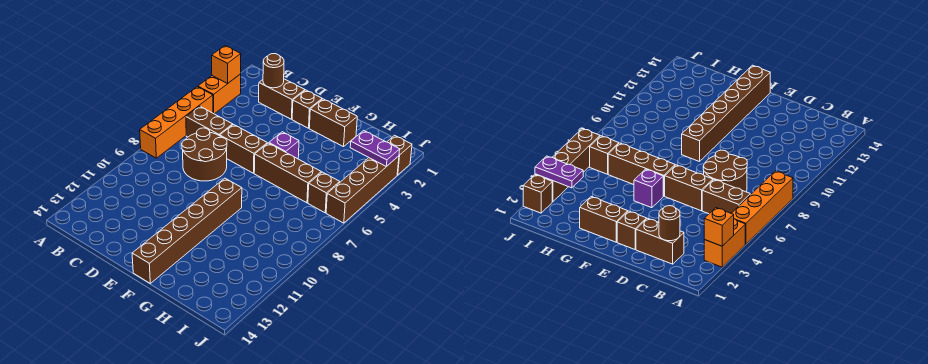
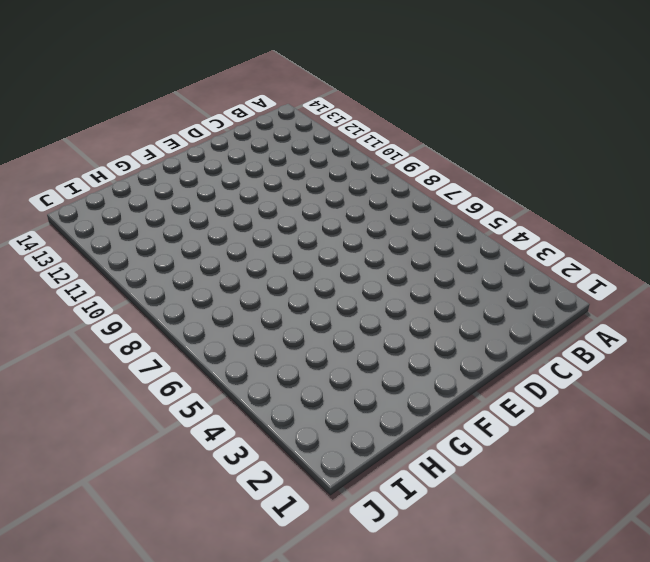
none -> orange brick A3:A4 level 1
none -> orange brick A5:A8 level 1
none -> brown brick B6:C6 level 1

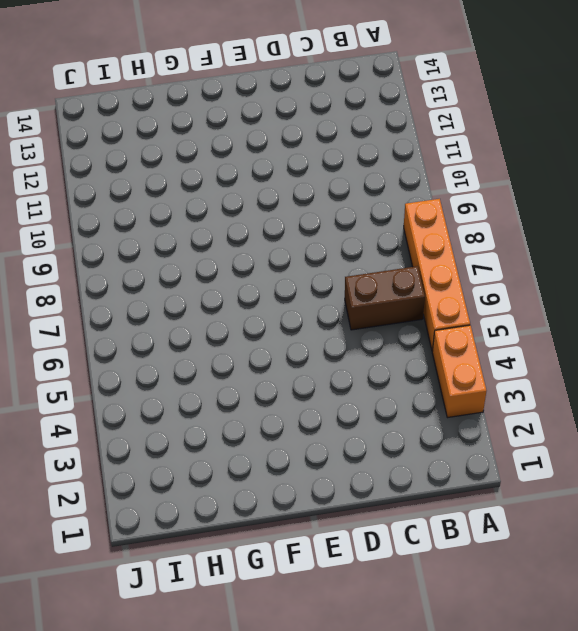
none -> brown brick C2:D2 level 1
none -> brown round brick C7:D8 level 1
none -> brown brick D6:E6 level 1

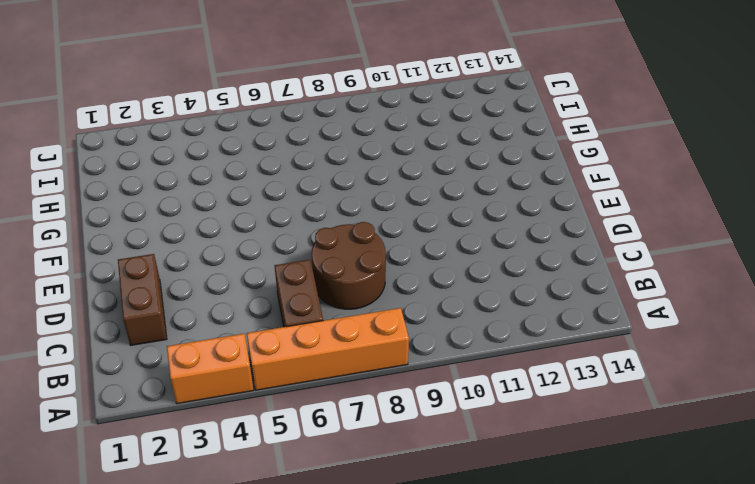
none -> brown brick D6:E6 level 1
none -> brown brick E2 level 1
none -> brown brick F2:G2 level 1

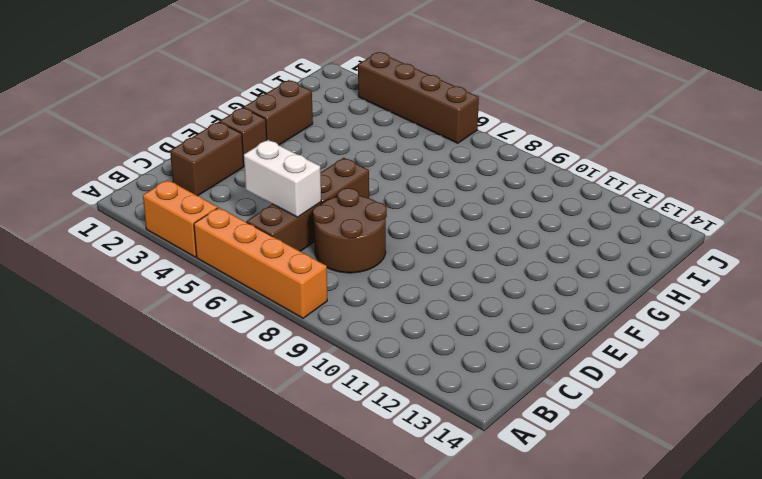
white brick C5:C6 level 2 -> none
none -> purple brick F5 level 1
none -> brown brick F6:H6 level 1
none -> brown brick F9:F14 level 1

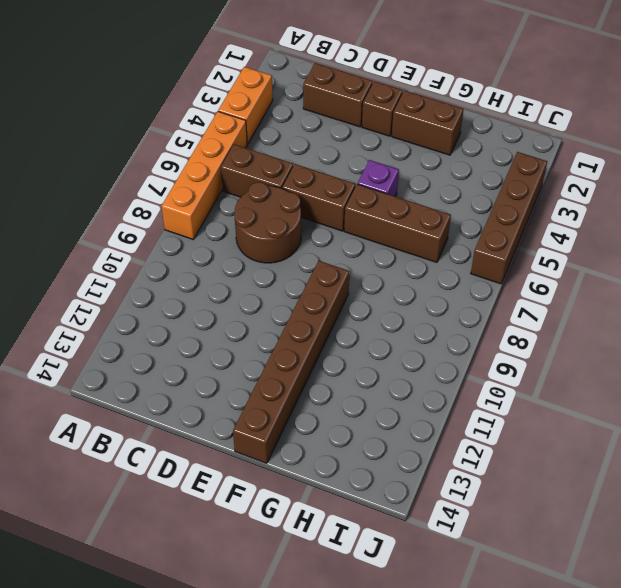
none -> brown brick I6 level 1
none -> brown brick J2 level 1
none -> orange brick A3 level 2

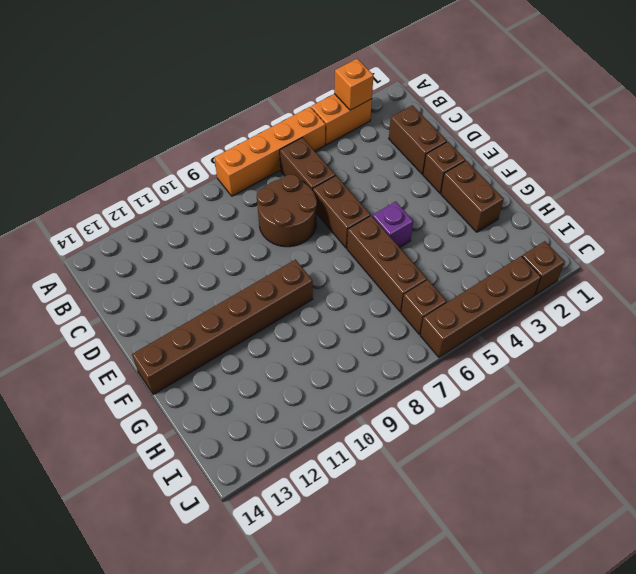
none -> brown round brick C2 level 2
none -> purple plate I3:J3 level 2

